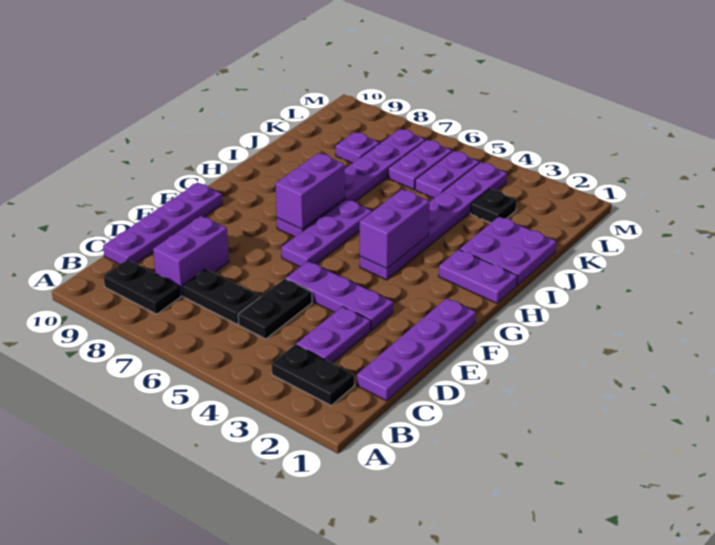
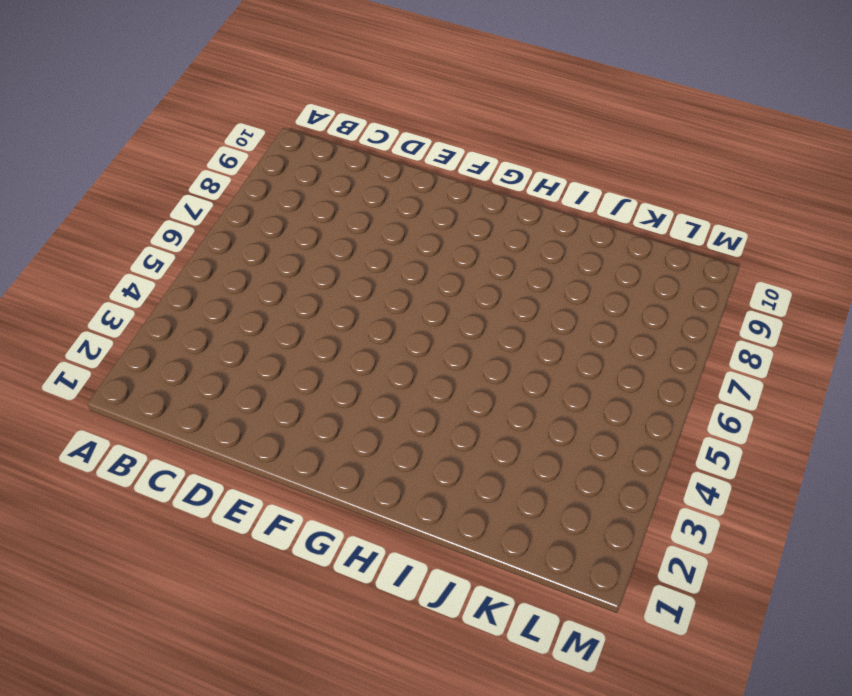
none -> black plate B2:B3 level 1
none -> black plate B8:B9 level 1
none -> purple plate C1:F1 level 1

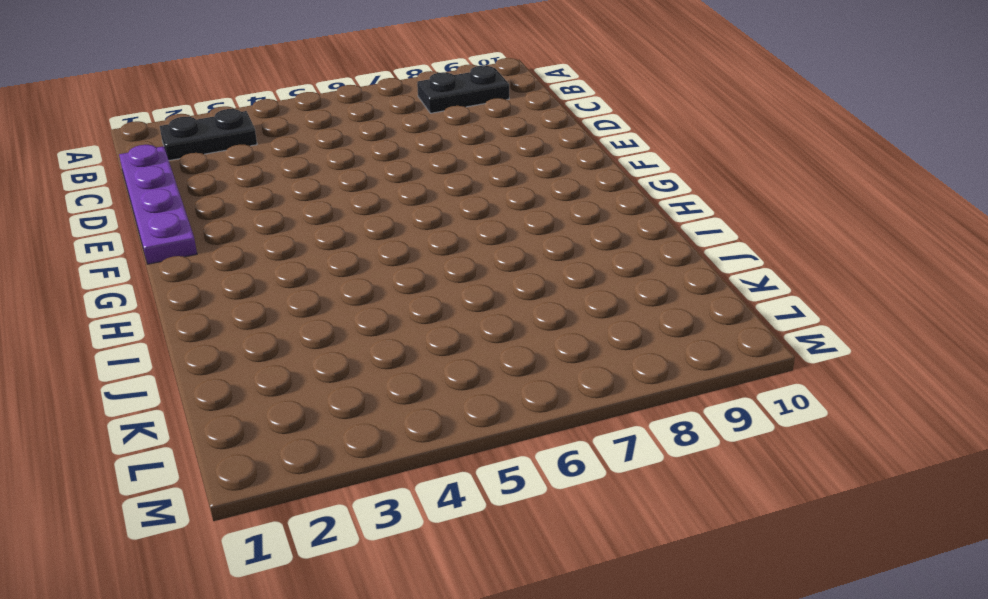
none -> purple plate C3:D3 level 1
none -> black plate C5:D5 level 1
none -> black plate C6:C7 level 1

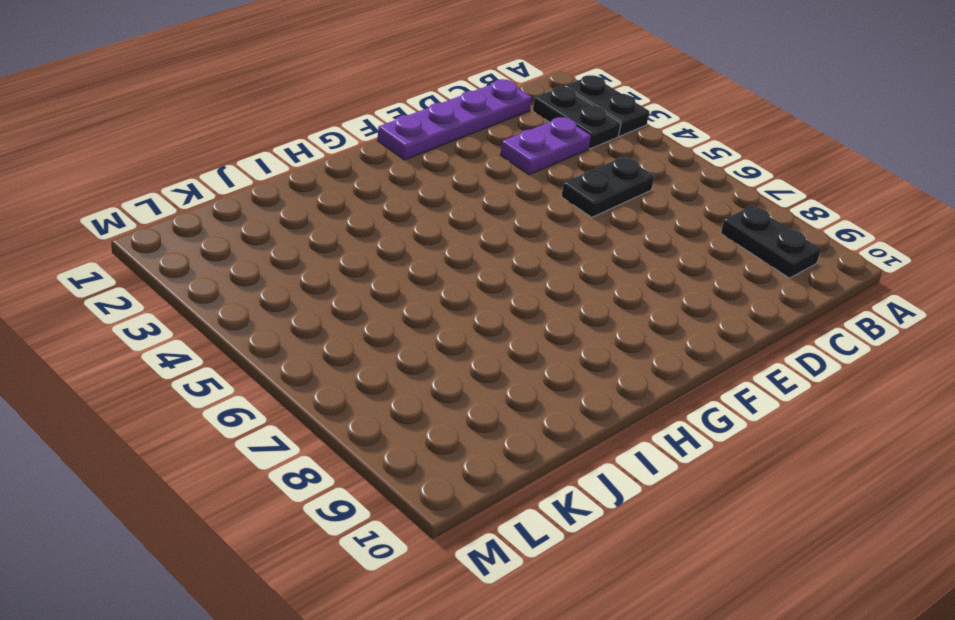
black plate A2:A3 level 1 -> black plate C6:C7 level 1
none -> purple brick C8:D8 level 1
none -> purple plate C10:F10 level 1
none -> purple plate E3:E5 level 1

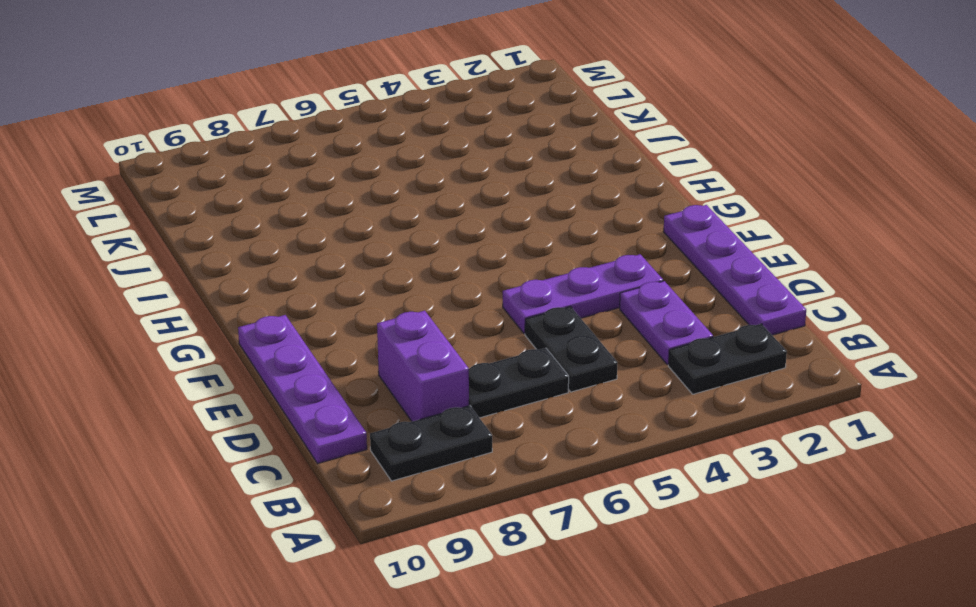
none -> purple plate F6:H6 level 1
none -> purple plate G4:L4 level 1
none -> purple plate G7:L7 level 1

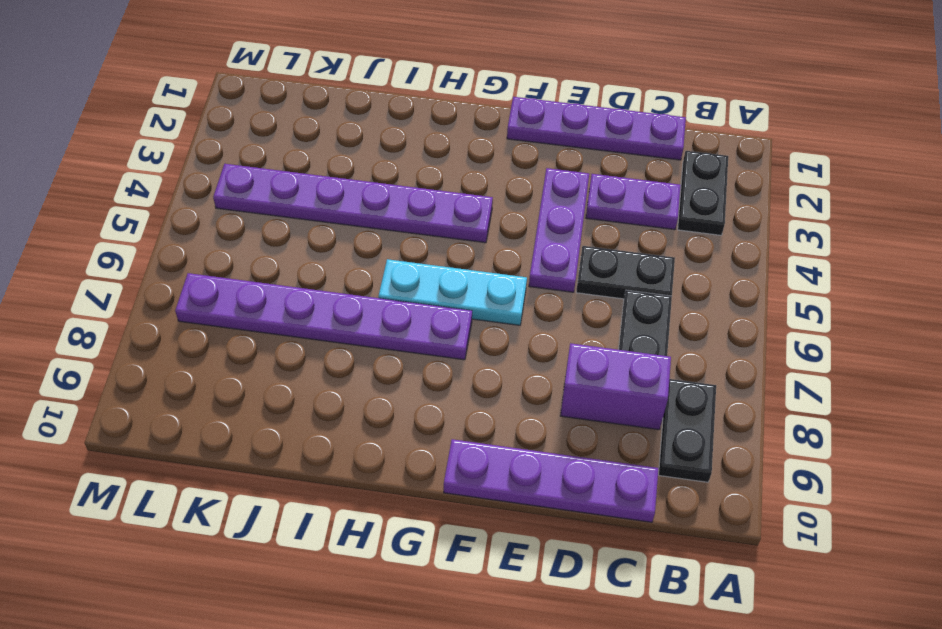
cyan plate F6:H6 level 1 -> purple plate F6:H6 level 1
none -> purple plate H1:H2 level 1
none -> purple plate I1:J2 level 1
none -> black plate K3 level 1

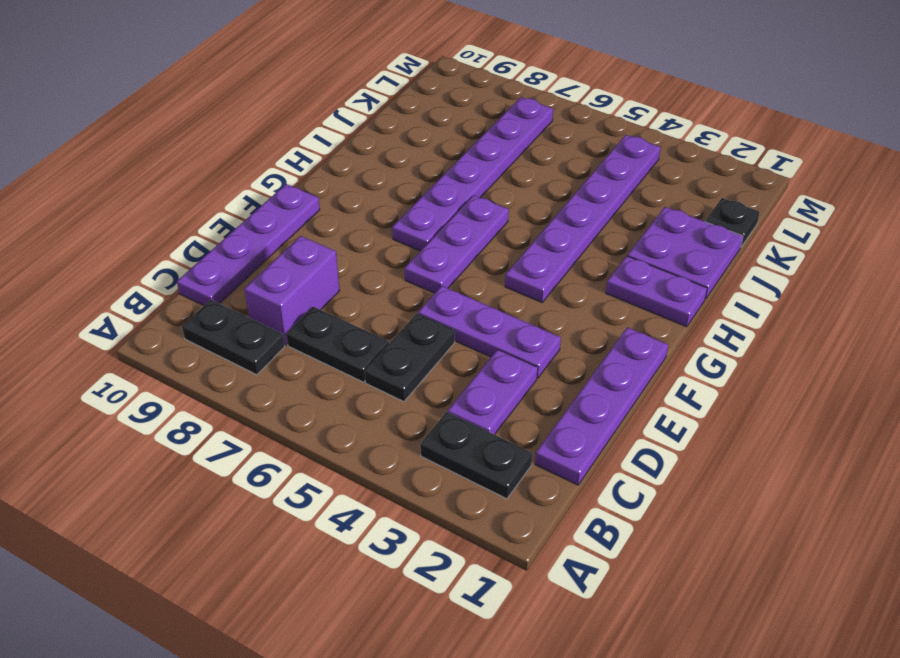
black plate K1 level 1 -> black plate K3 level 1
none -> purple plate K5:L5 level 1
none -> purple plate K6:L6 level 1
none -> purple plate K8 level 1

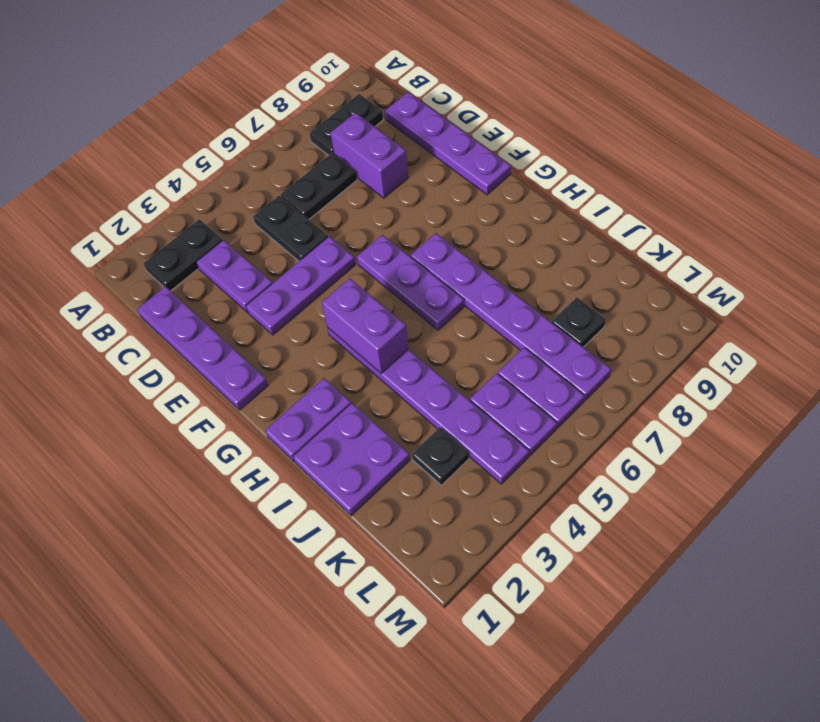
black plate K8 level 1 -> purple plate K8 level 1
none -> purple brick G7:H7 level 2

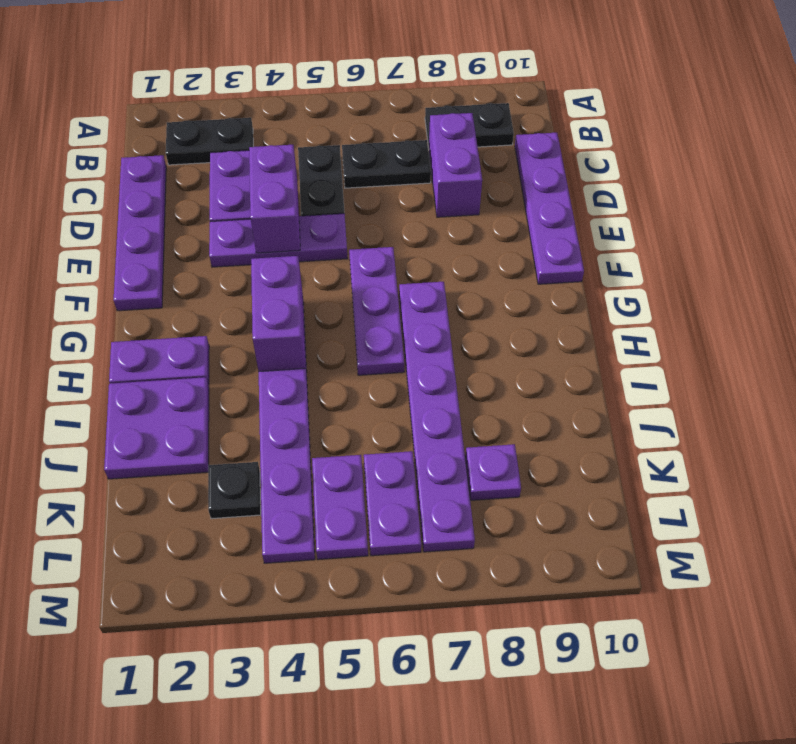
purple brick D4:E4 level 2 -> purple brick G7:H7 level 2

